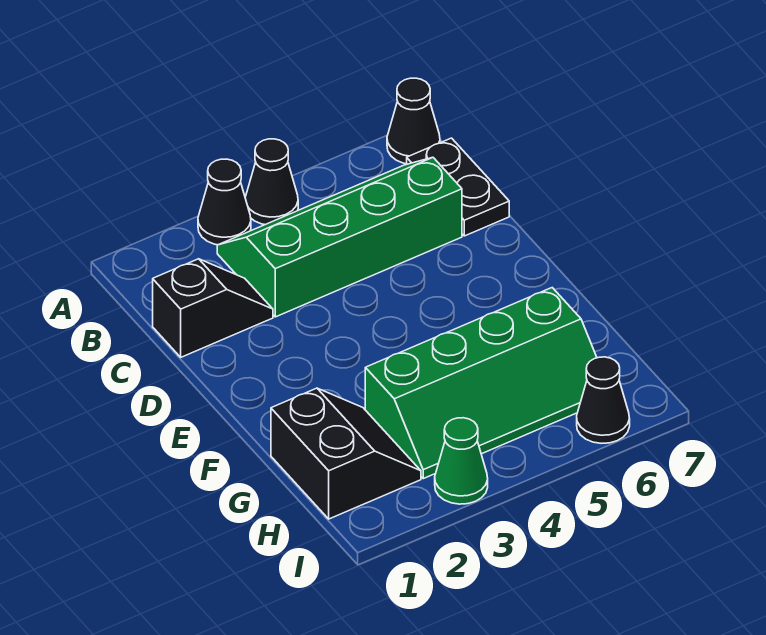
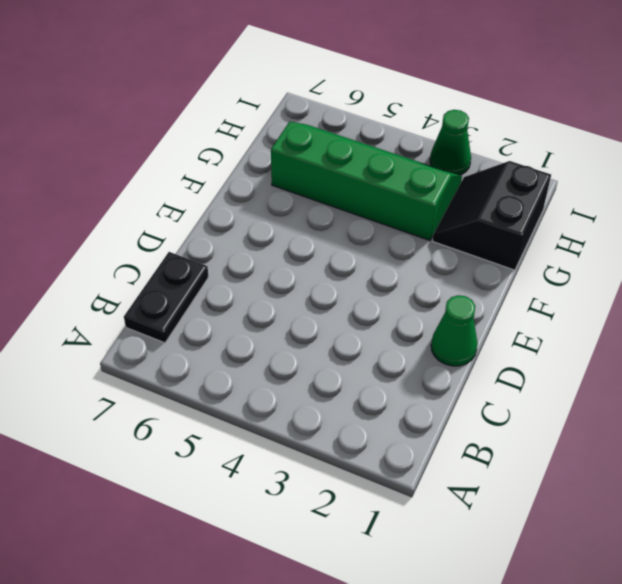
green cone D1 level 1 -> none
none -> black cone A3 level 1
none -> black cone A4 level 1

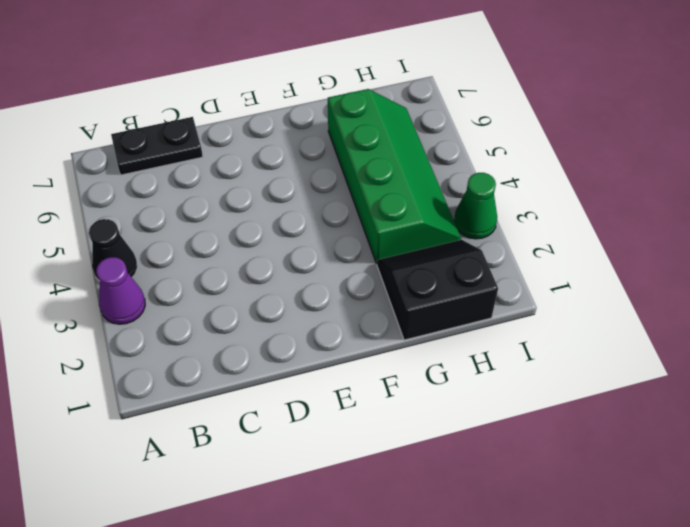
purple cone A3 level 1 -> black cone A3 level 1
none -> black cone A7 level 1
none -> green slope B3:C6 level 1 top C

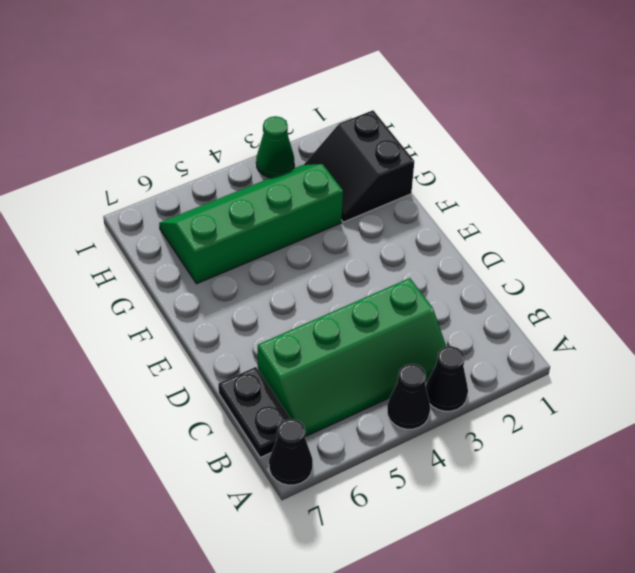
none -> black slope C1:C2 level 1 top 1
none -> black cone I6 level 1

